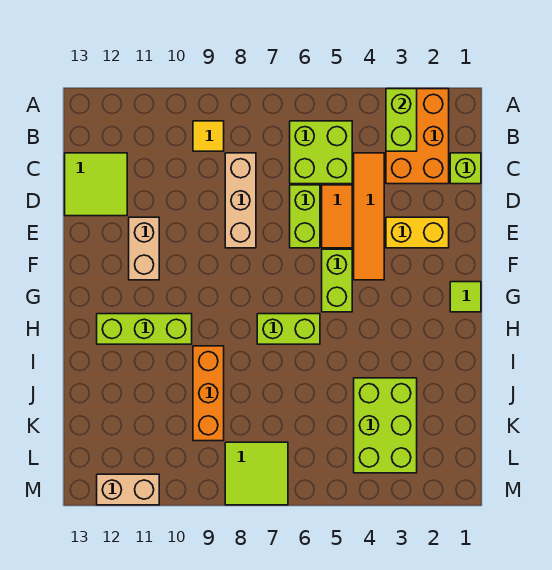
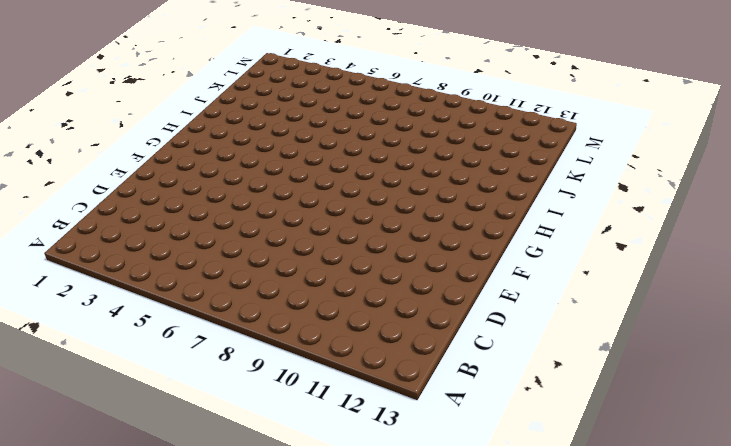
none -> orange brick A2:C3 level 1
none -> lime brick B5:C6 level 1
none -> yellow tile B9 level 1

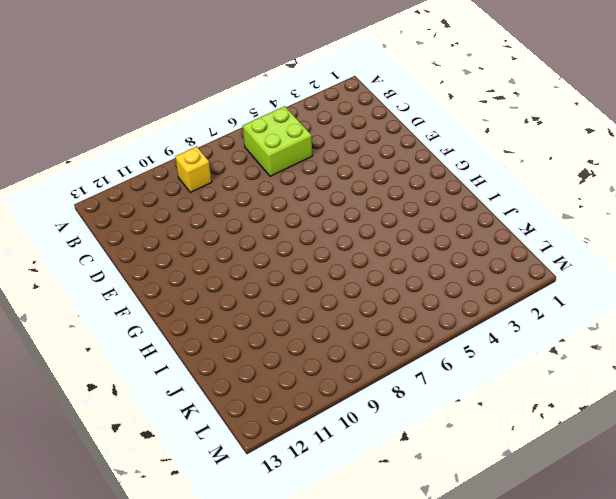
yellow brick B9 level 1 -> yellow tile B9 level 1
none -> orange brick A2:C3 level 1
none -> lime brick C1 level 1
none -> orange tile C4:F4 level 1

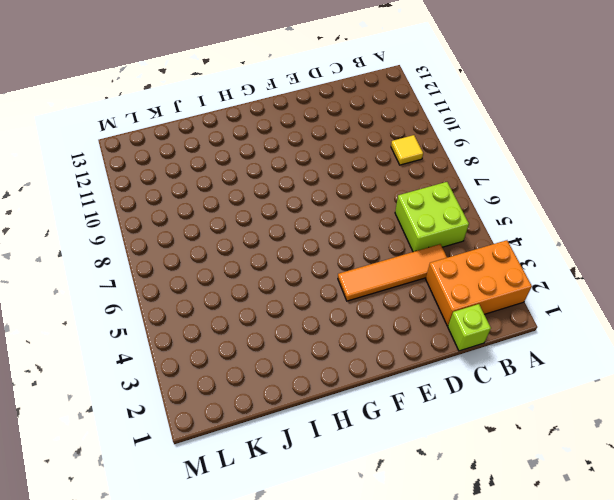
none -> tan brick C8:E8 level 1
none -> lime tile C12:D13 level 1
none -> orange tile D5:E5 level 1

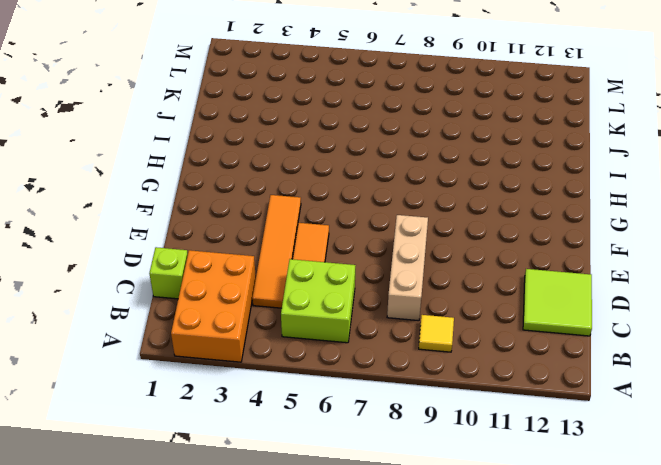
none -> lime brick D6:E6 level 1
none -> yellow brick E2:E3 level 1
none -> tan brick E11:F11 level 1

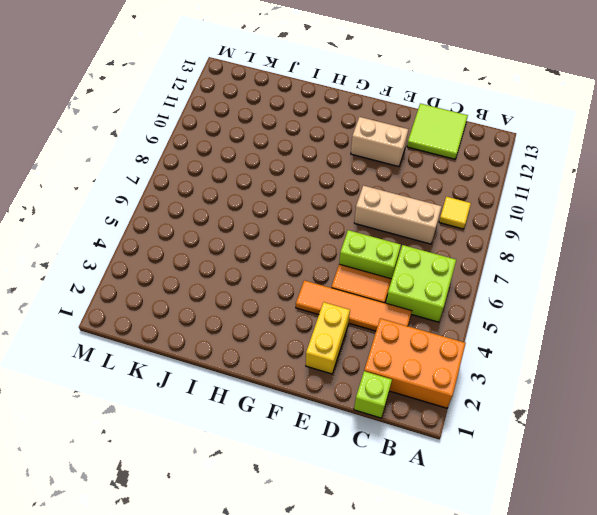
none -> lime brick F5:G5 level 1
none -> lime tile G1 level 1
none -> lime brick H6:H7 level 1

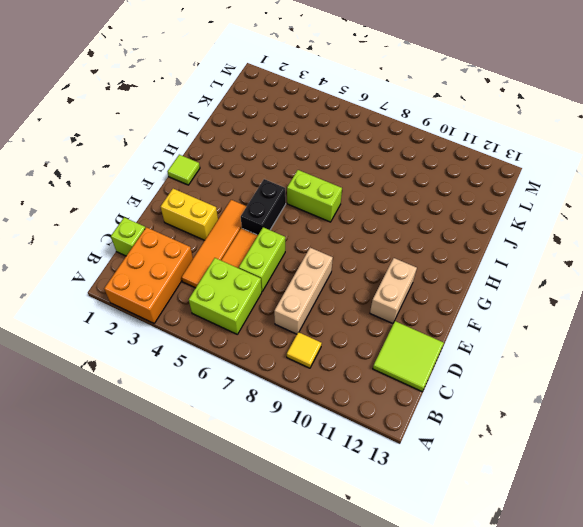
black brick F5:G5 level 1 -> lime brick F5:G5 level 1
none -> lime brick H10:H12 level 1
none -> orange brick I9:K9 level 1
none -> lime brick J3:L4 level 1

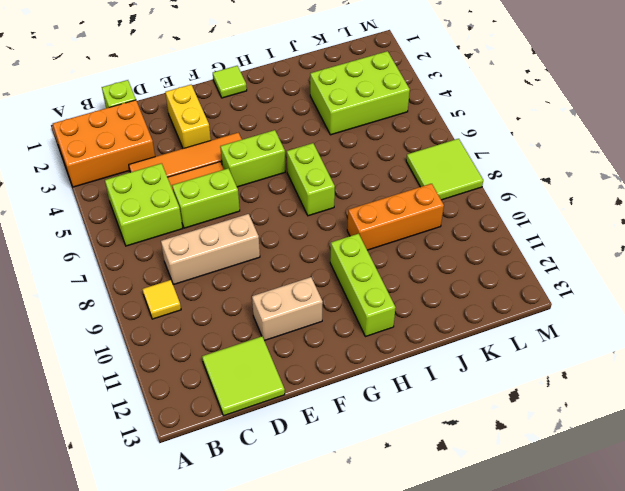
none -> tan brick M11:M12 level 1
none -> lime brick A3:B3 level 2

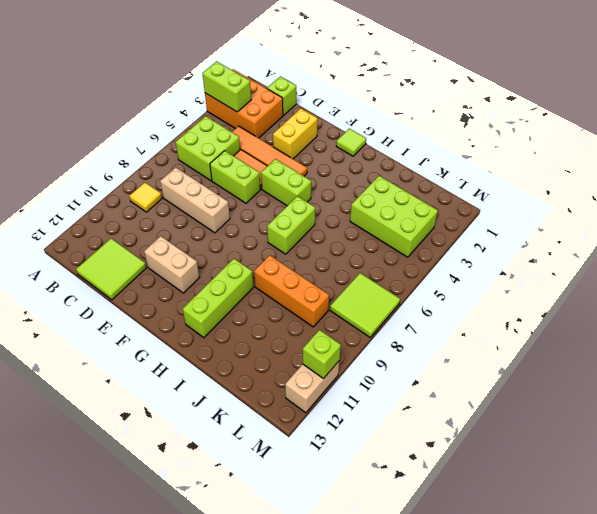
lime brick M11 level 2 -> none

